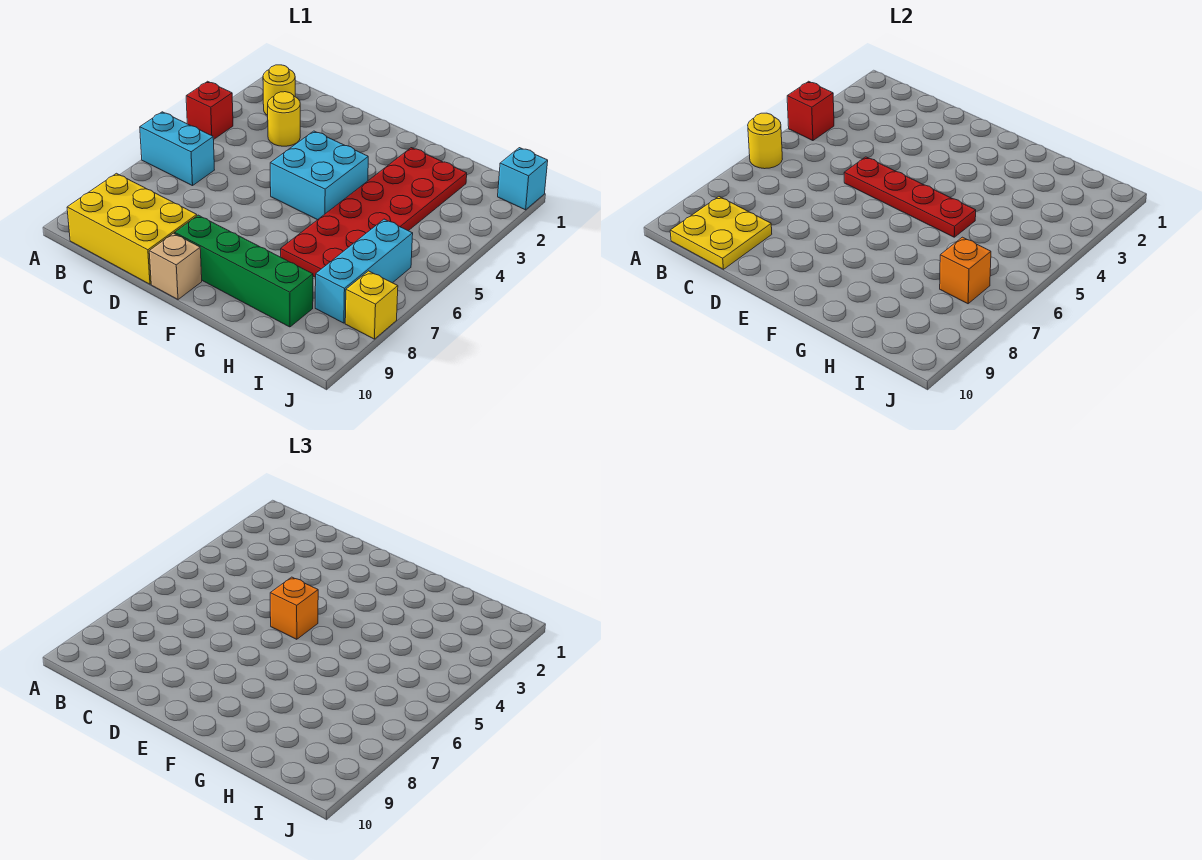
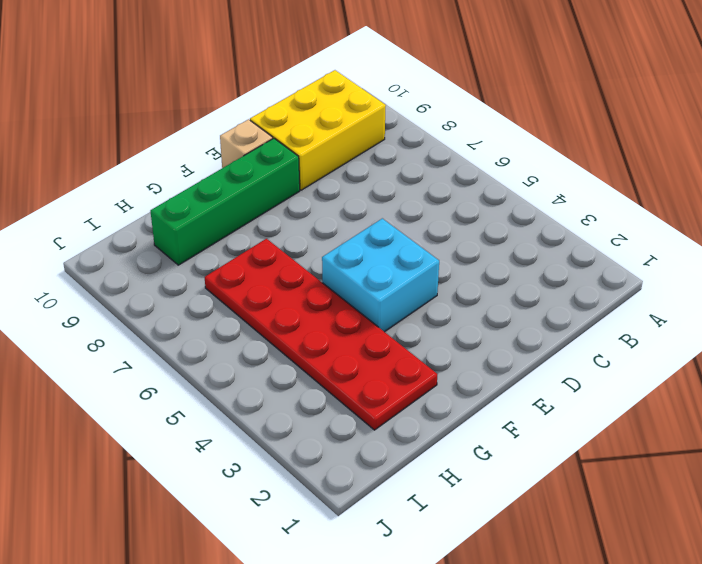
none -> red brick A4 level 1
none -> cyan brick A6:B6 level 1
none -> yellow round brick B2 level 1

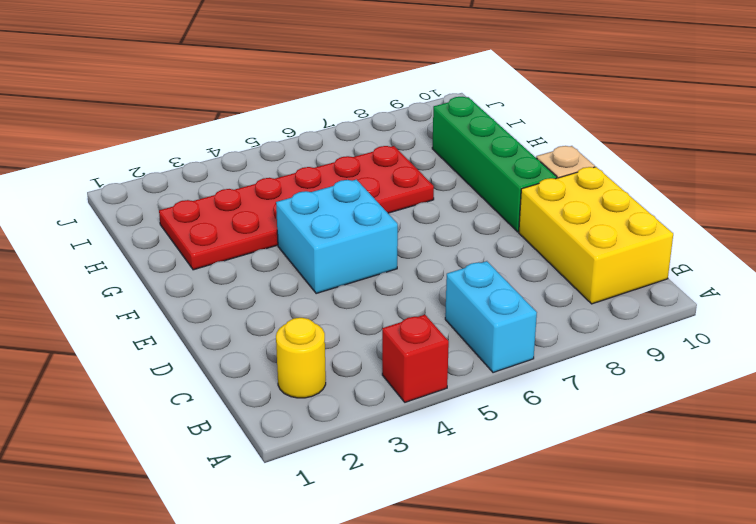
none -> yellow round brick C3 level 1
none -> cyan brick I6:I8 level 1
none -> cyan brick J1 level 1

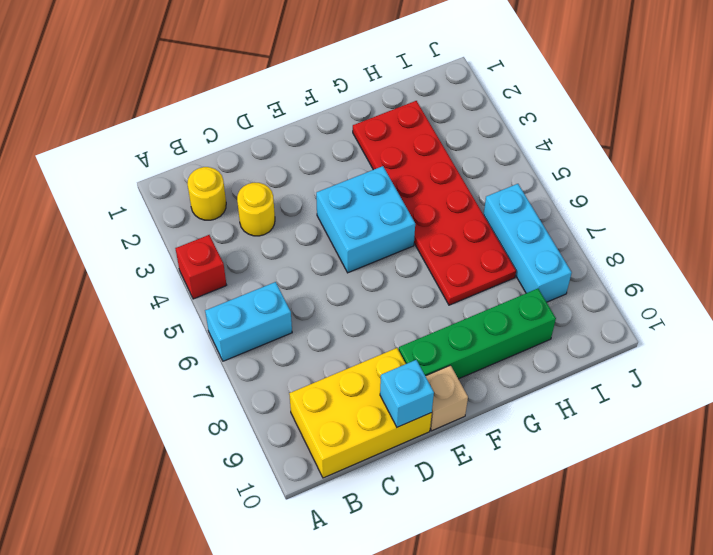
cyan brick D10 level 2 -> cyan brick J1 level 1
none -> yellow brick J8 level 1
none -> red brick A4 level 2
none -> yellow round brick A6 level 2

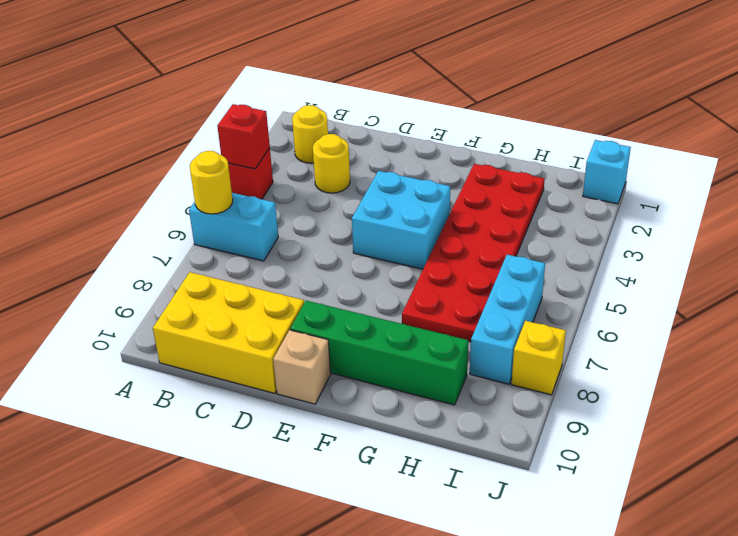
none -> yellow plate B9:C10 level 2
none -> red plate D5:G5 level 2
none -> orange brick I7 level 2

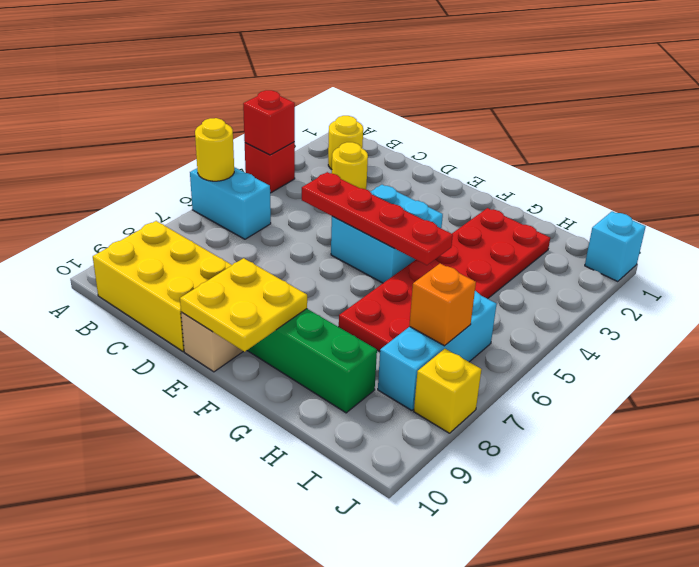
yellow plate E9:F10 level 2 -> yellow plate B9:C10 level 2
none -> orange brick E5 level 3

